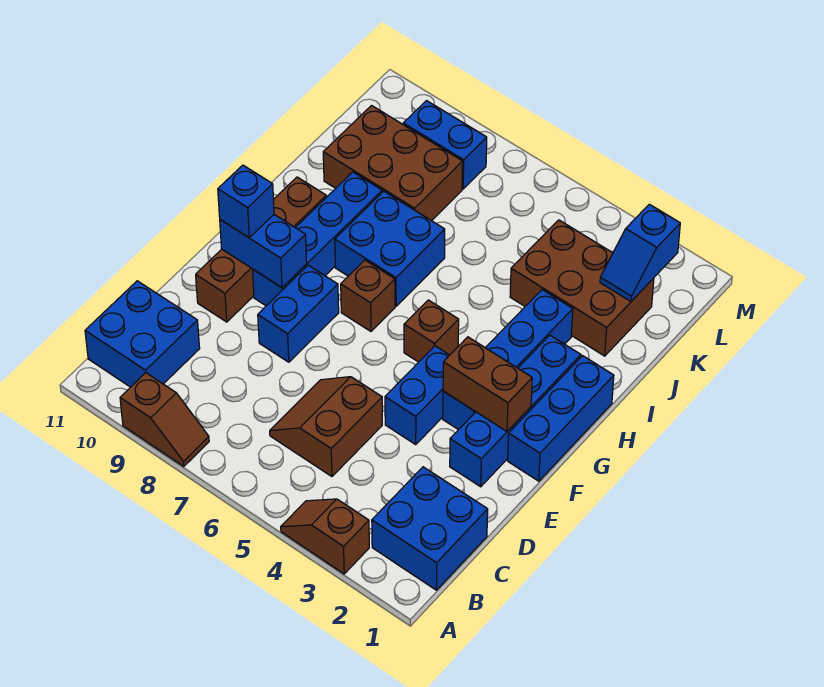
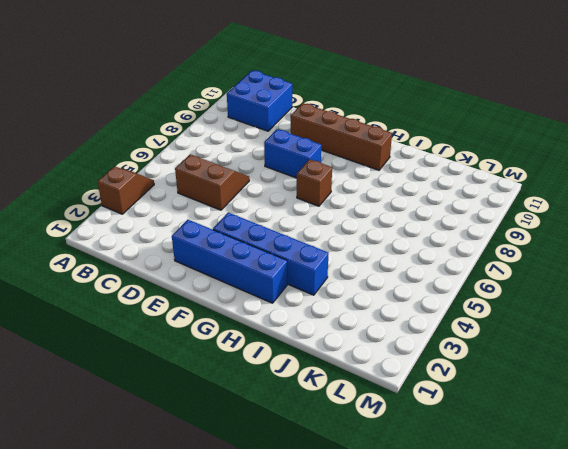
none -> brown slope A8:A9 level 1 top 9
none -> blue brick B1:C2 level 1
none -> blue brick E4:F4 level 1

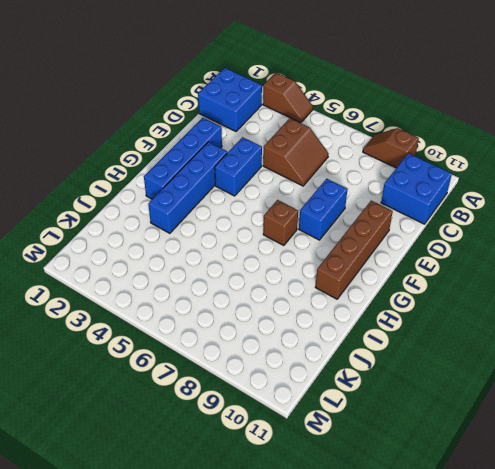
none -> blue brick F1:H1 level 1
none -> blue brick F9:I9 level 1
none -> brown brick G5 level 1

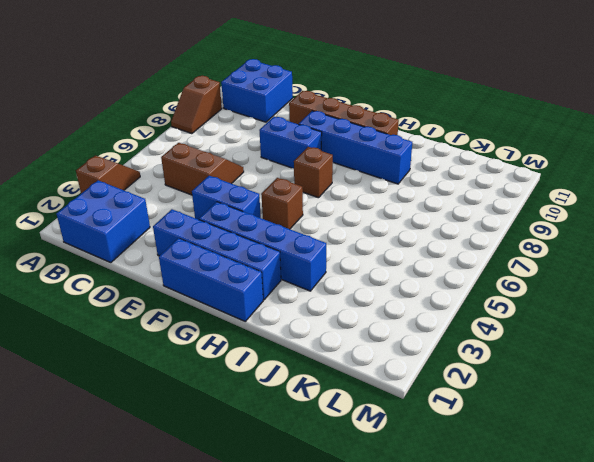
none -> blue brick H7:I8 level 1
none -> brown brick J2:K4 level 1
none -> brown brick J8:K10 level 1

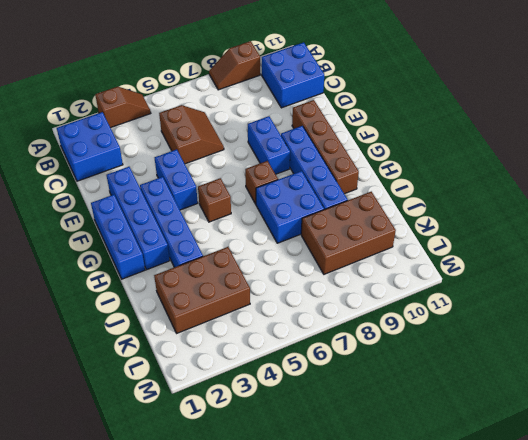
none -> blue brick L8:L9 level 1
none -> brown brick F2:F3 level 2
none -> blue brick F9:F10 level 2

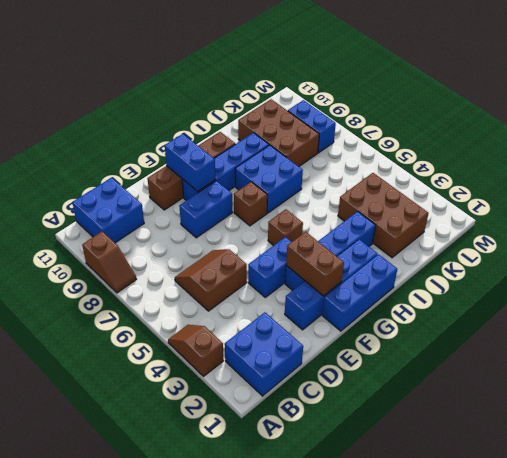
none -> blue slope K2:L2 level 2 top L
none -> blue brick F10 level 3

